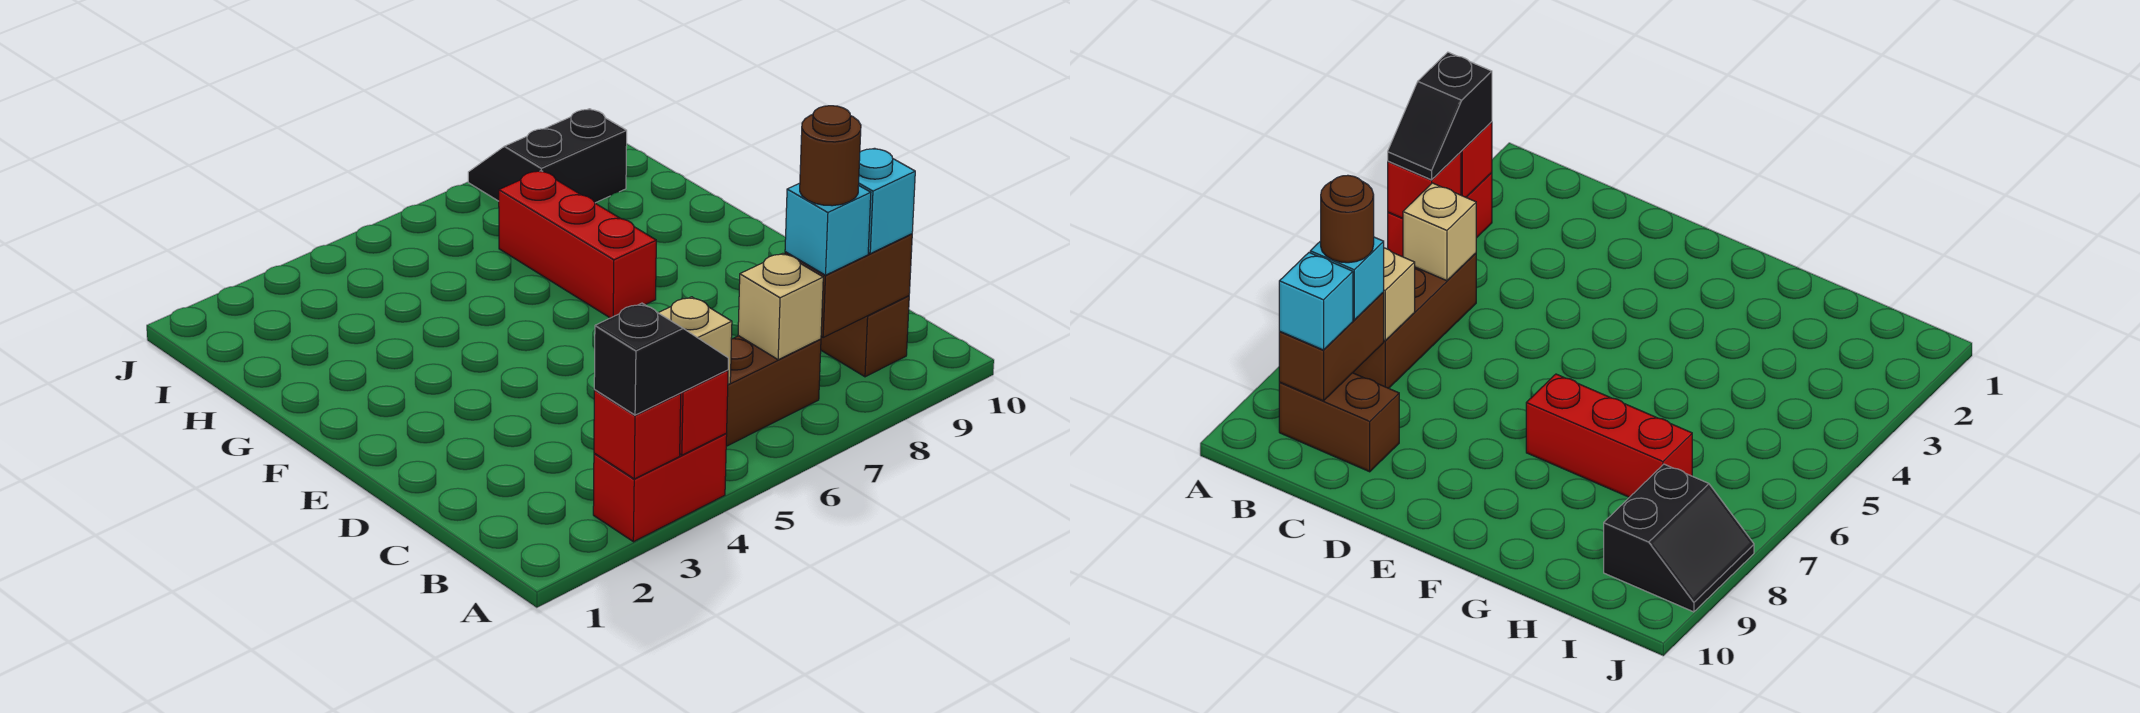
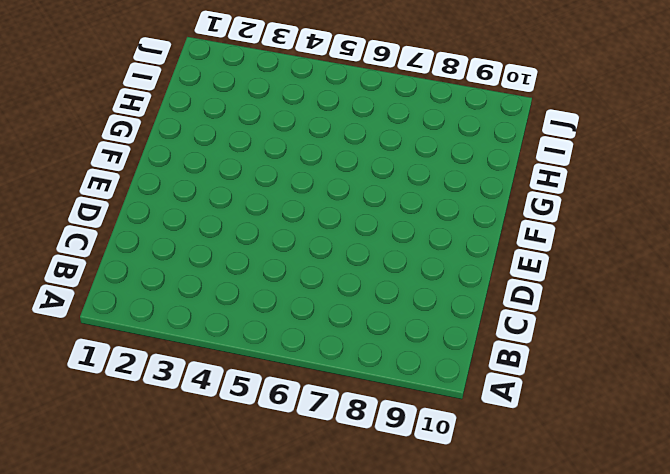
none -> red brick A3:A4 level 1
none -> brown brick B5:B7 level 1
none -> brown brick B9:C9 level 1

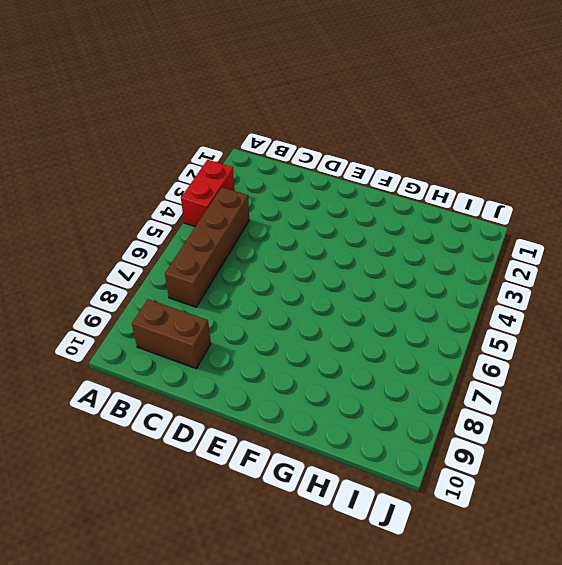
brown brick B4:B7 level 1 -> brown brick B5:B7 level 1
none -> red brick F7:H7 level 1
none -> black slope I8:J9 level 1 top I
none -> red brick A3 level 2

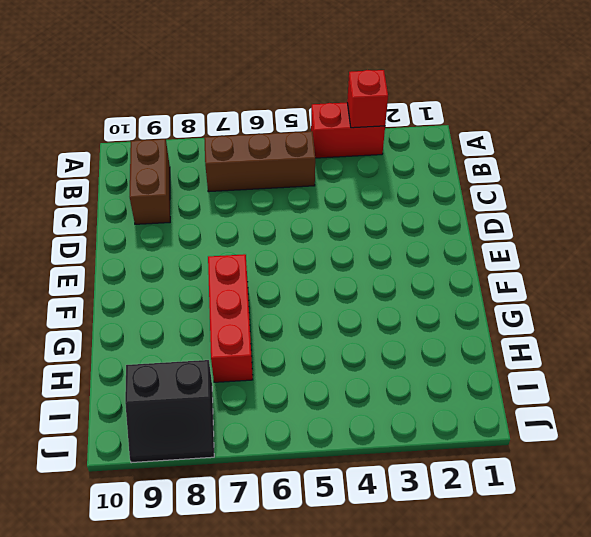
none -> red brick A4 level 2
none -> tan brick B5 level 2
none -> tan brick B7 level 2

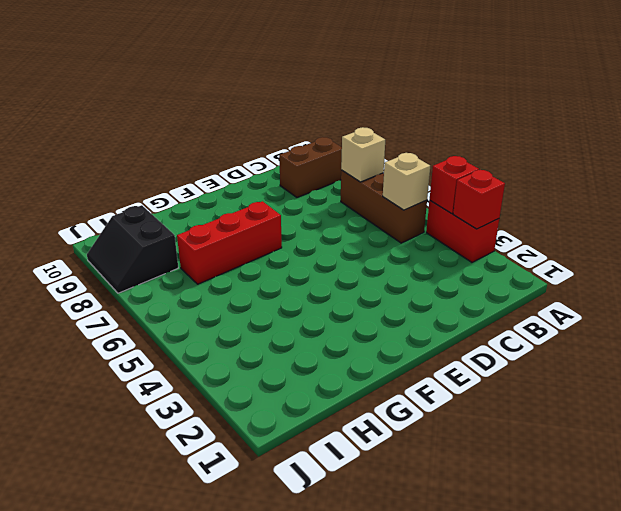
none -> brown brick B8:B9 level 2
none -> black slope A3:A4 level 3 top 3
none -> cyan brick B8 level 3

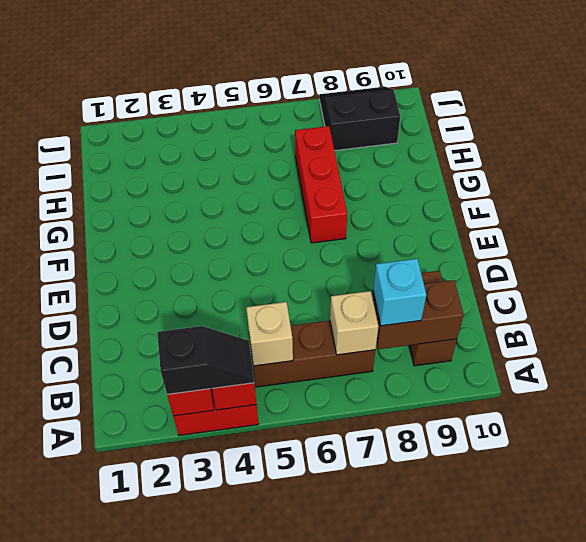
none -> cyan brick B9 level 3
none -> brown round brick B8 level 4

